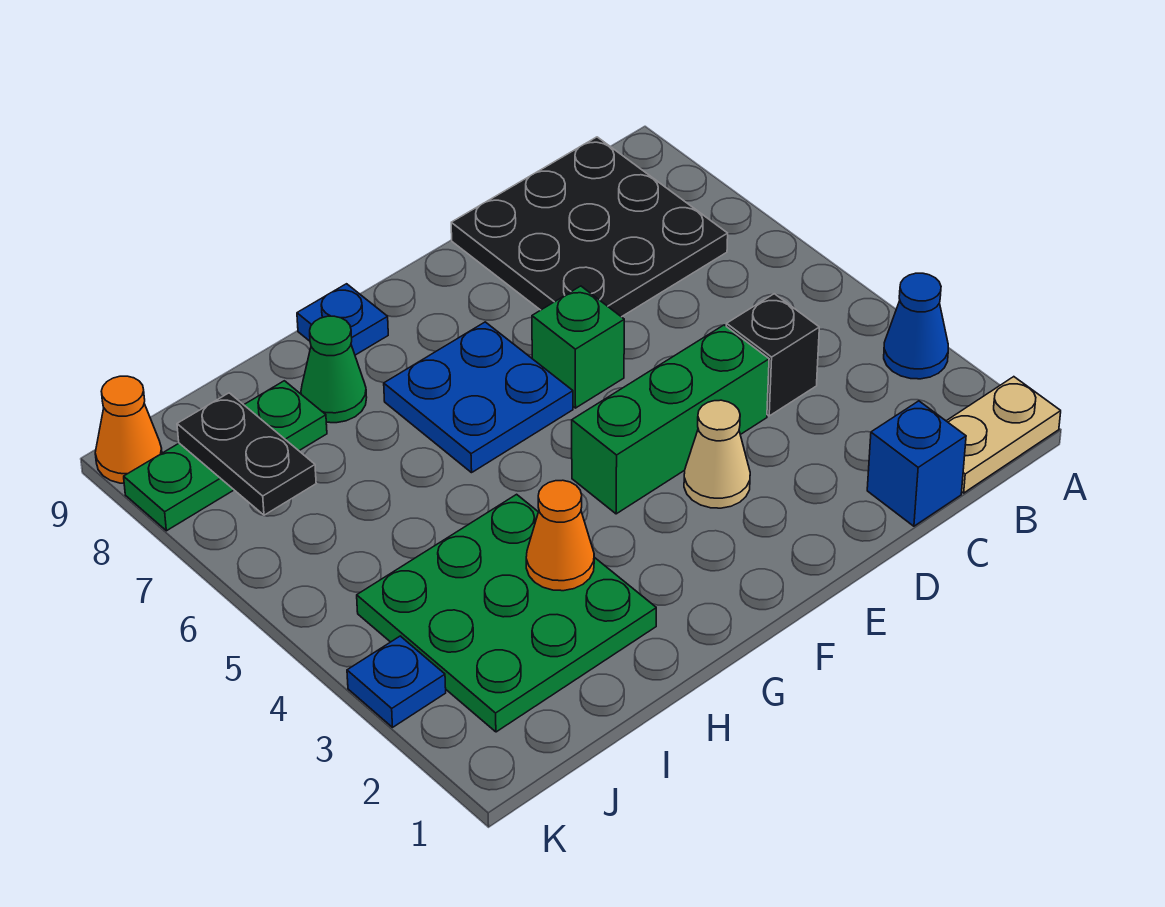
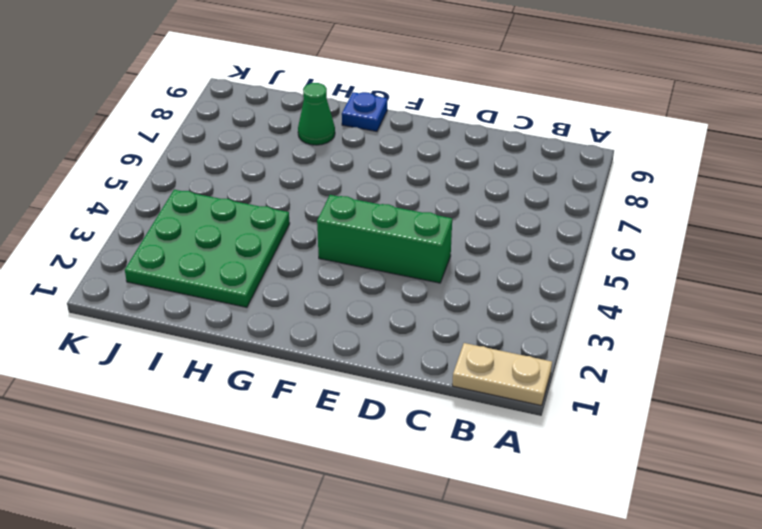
none -> blue cone A3 level 1
none -> black plate B7:D9 level 1
none -> blue brick C1 level 1

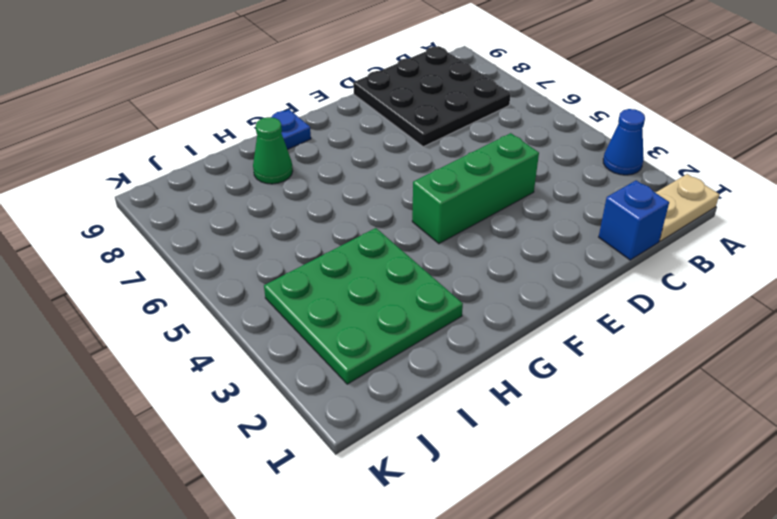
none -> black brick C4 level 1
none -> tan cone E3 level 1
none -> green brick E6 level 1

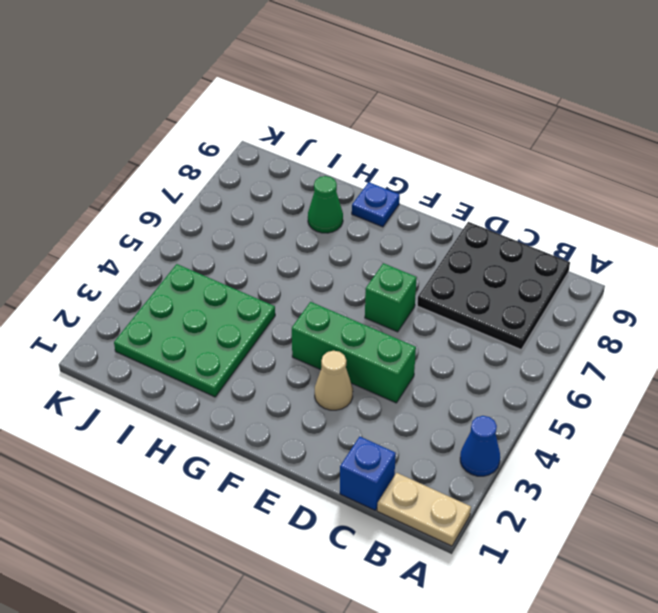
none -> black brick C4 level 1
none -> blue plate F6:G7 level 1
none -> green plate I8:K8 level 1

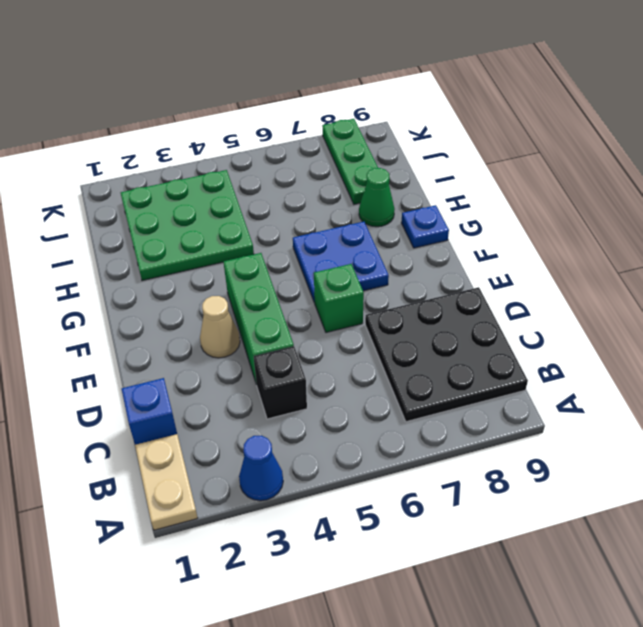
none -> blue plate K3 level 1
none -> orange cone K9 level 1
none -> orange cone H3 level 2

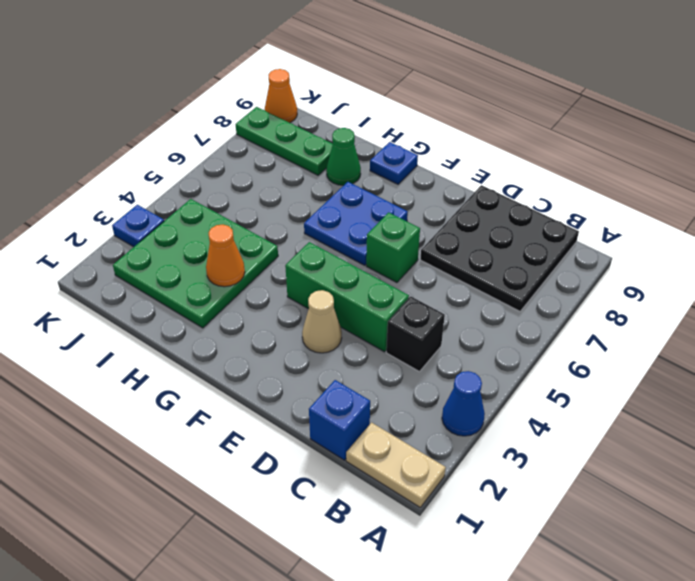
none -> black plate J7:J8 level 2

